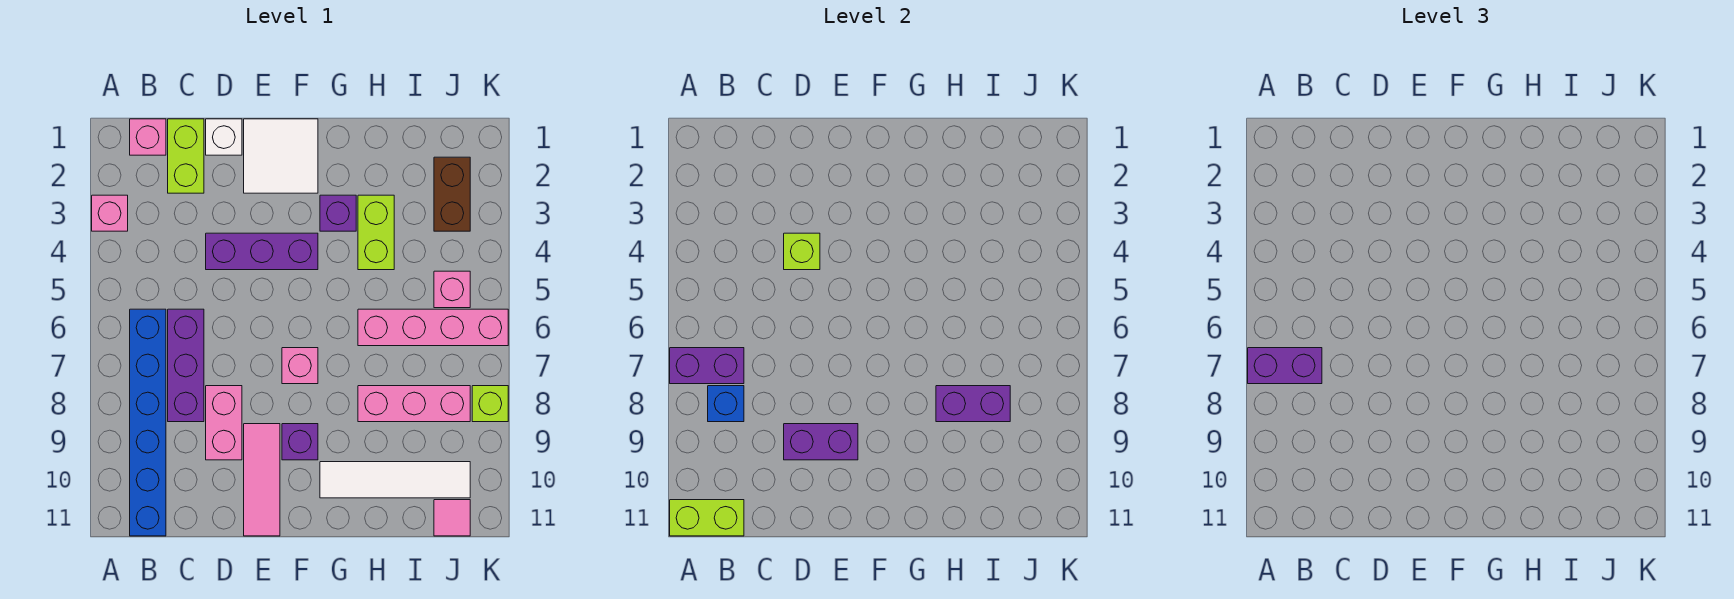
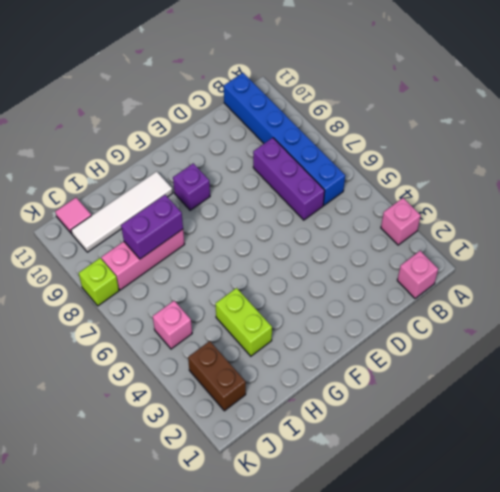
none -> lime brick C1:C2 level 1
none -> white brick D1 level 1
none -> purple brick D4:F4 level 1

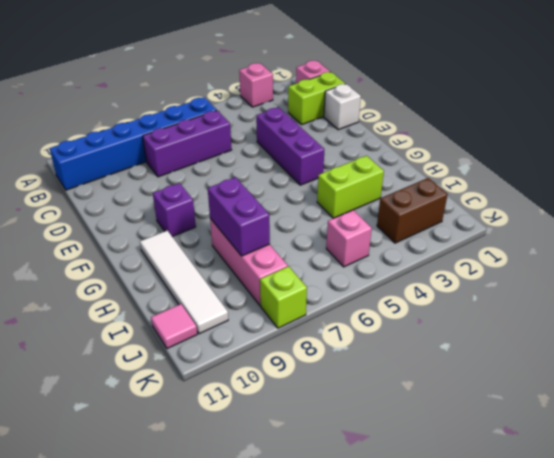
none -> pink brick D8:D9 level 1
none -> white tile E1:F2 level 1
none -> pink tile E9:E11 level 1

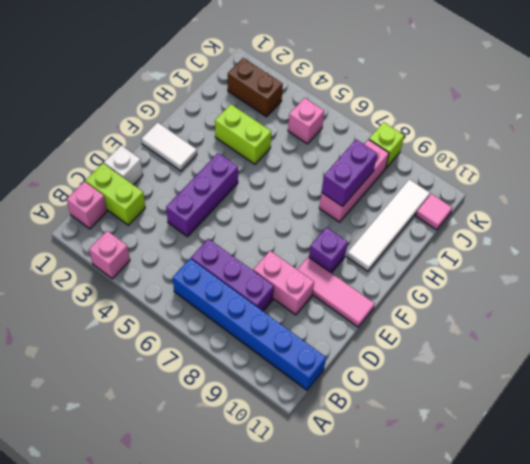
white tile F1:F2 level 1 -> white tile E1:F2 level 1
none -> pink brick F7 level 1
none -> purple brick G3 level 1
none -> pink brick H6:K6 level 1

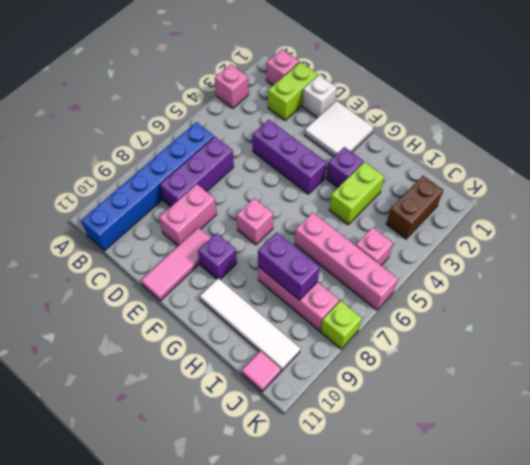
none -> purple brick A7:B7 level 2
none -> lime brick A11:B11 level 2
none -> blue brick B8 level 2

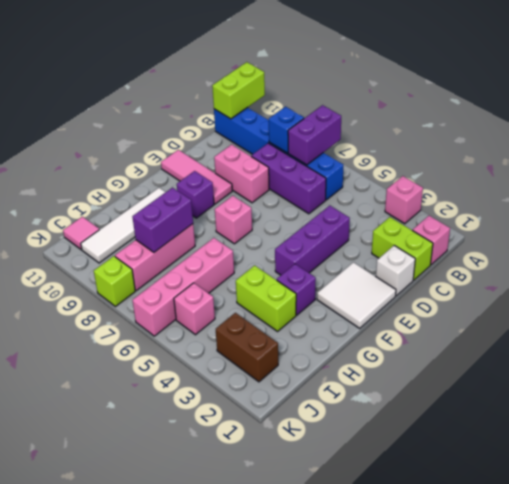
none -> lime brick D4 level 2
none -> purple brick D9:E9 level 2
none -> purple brick A7:B7 level 3

